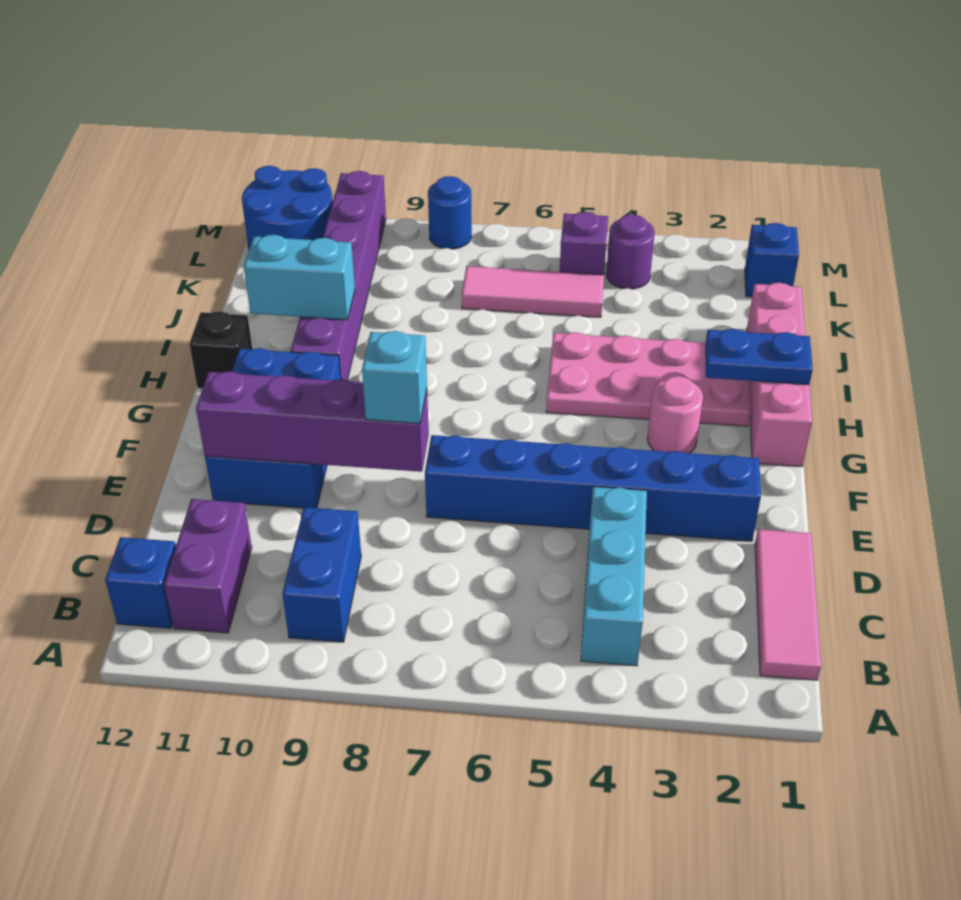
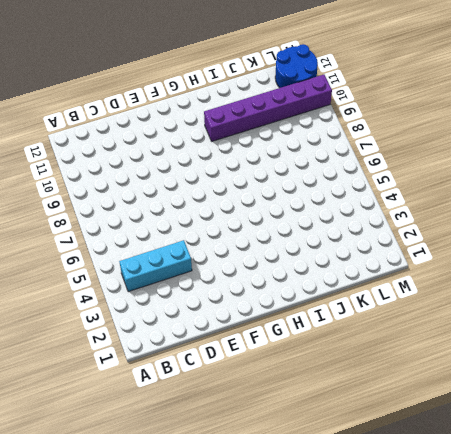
none -> pink tile B1:D1 level 1
none -> blue brick B9:C9 level 1
none -> purple brick B11:C11 level 1

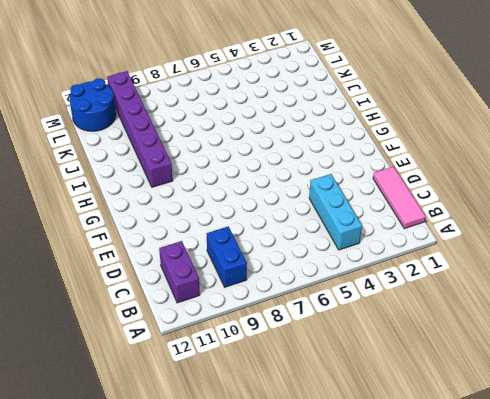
none -> blue brick B12 level 1
none -> blue brick E2:E7 level 1
none -> blue brick E10:G11 level 1

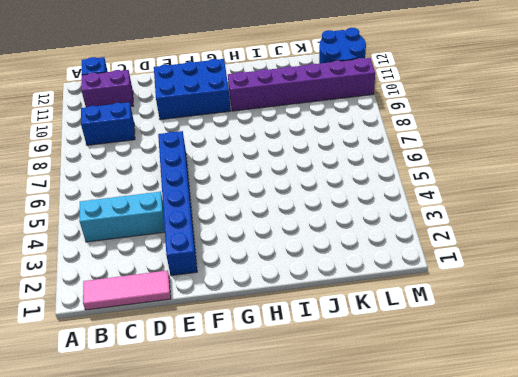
none -> pink brick G1:J1 level 1
none -> pink round brick G3 level 1
none -> pink plate H2:I5 level 1

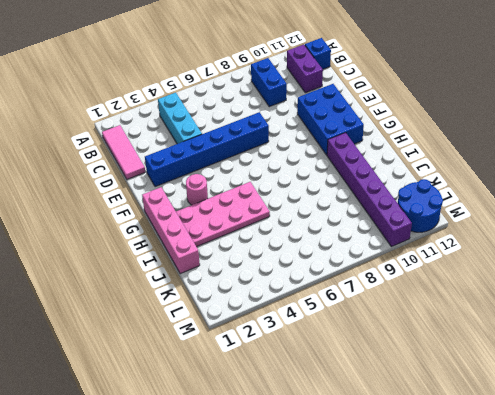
none -> black brick H12 level 1
none -> pink tile K5:K7 level 1
none -> blue brick L1 level 1

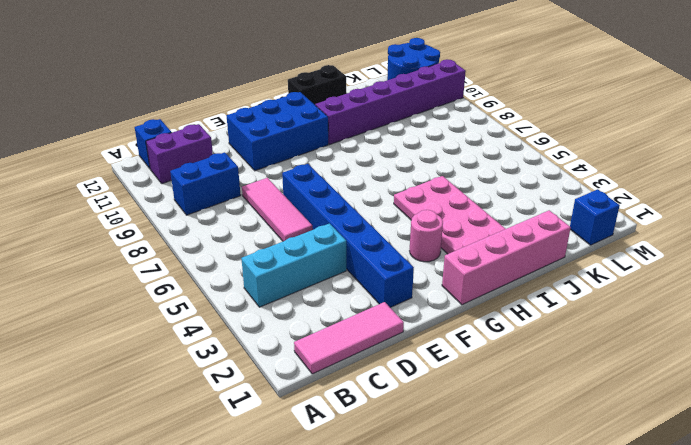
pink tile D6:D8 level 1 -> pink tile K5:K7 level 1
black brick H12:I12 level 1 -> black brick H12 level 1
none -> purple round brick L4 level 1
none -> purple brick L5 level 1
none -> blue round brick M8 level 1

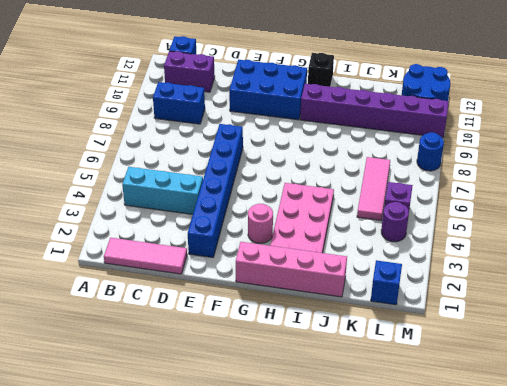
none -> purple brick E8:E11 level 2
none -> blue plate H1:H2 level 2
none -> cyan brick I10:I11 level 2

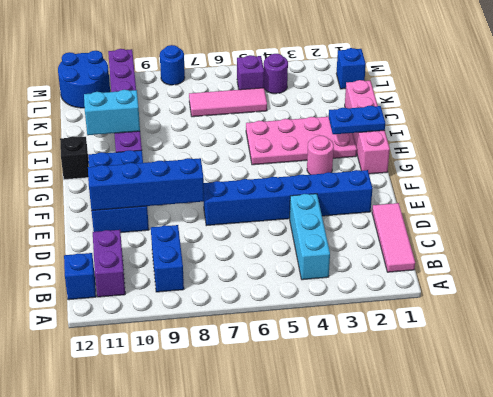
blue brick E8:E11 level 2 -> purple brick E8:E11 level 2
none -> cyan brick E8 level 3

